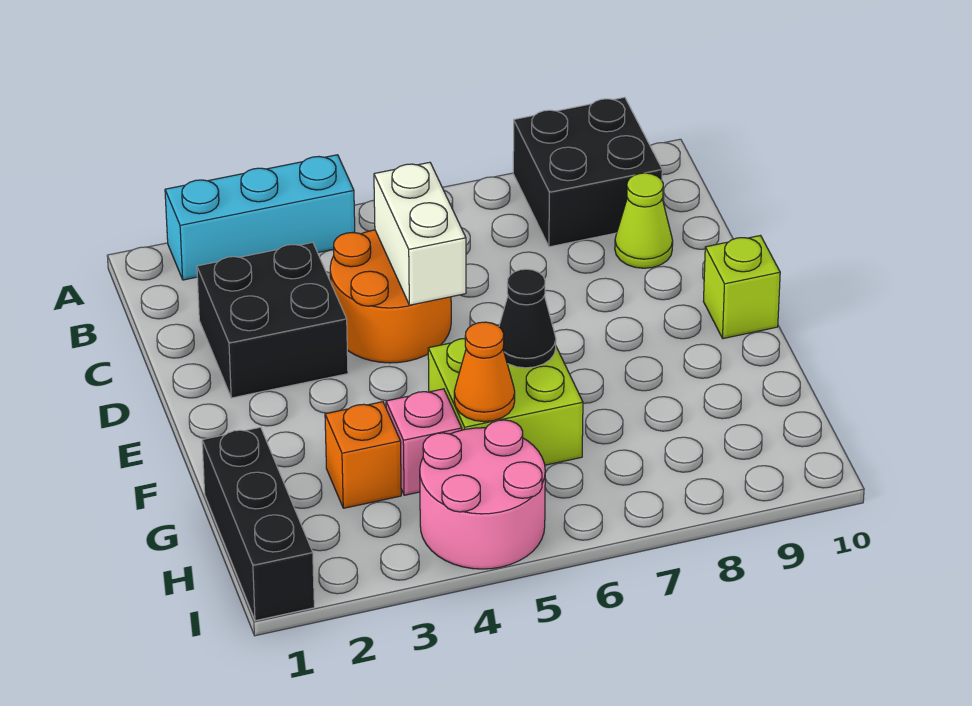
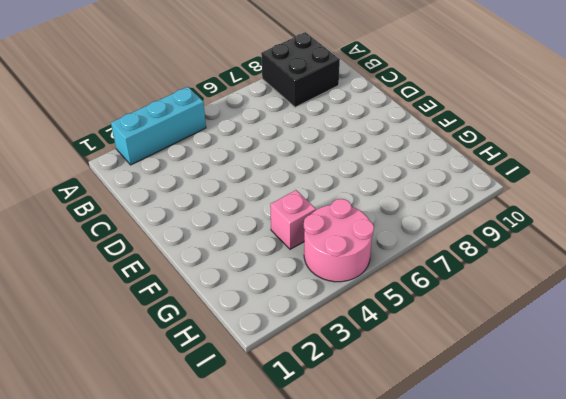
none -> black brick C2:D3 level 1
none -> orange round brick C4:D5 level 1
none -> lime cone C9 level 1

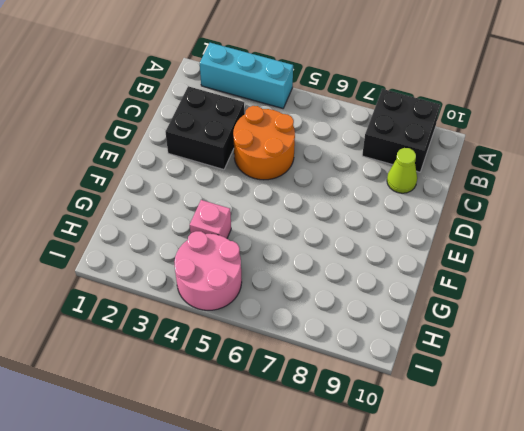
none -> lime brick E10 level 1
none -> lime brick F5:G6 level 1
none -> black brick G1:I1 level 1

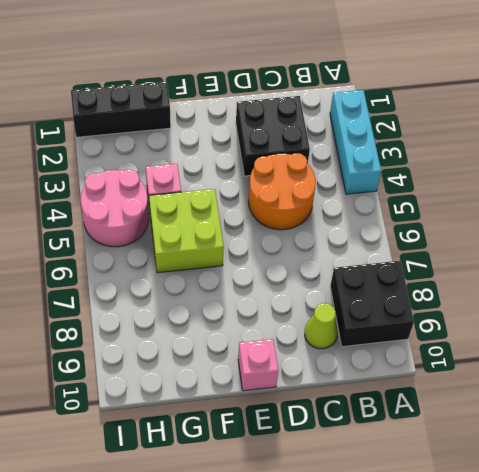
pink brick E10 level 1 -> lime brick E10 level 1
none -> orange brick G3 level 1
none -> white brick C5:D5 level 2
none -> black cone F6 level 2

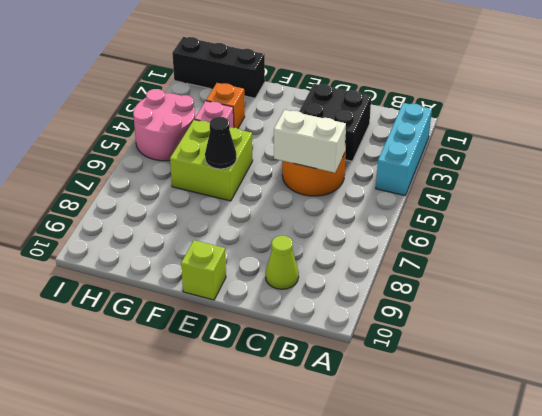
none -> black brick A8:B9 level 1
none -> orange cone G5 level 2

